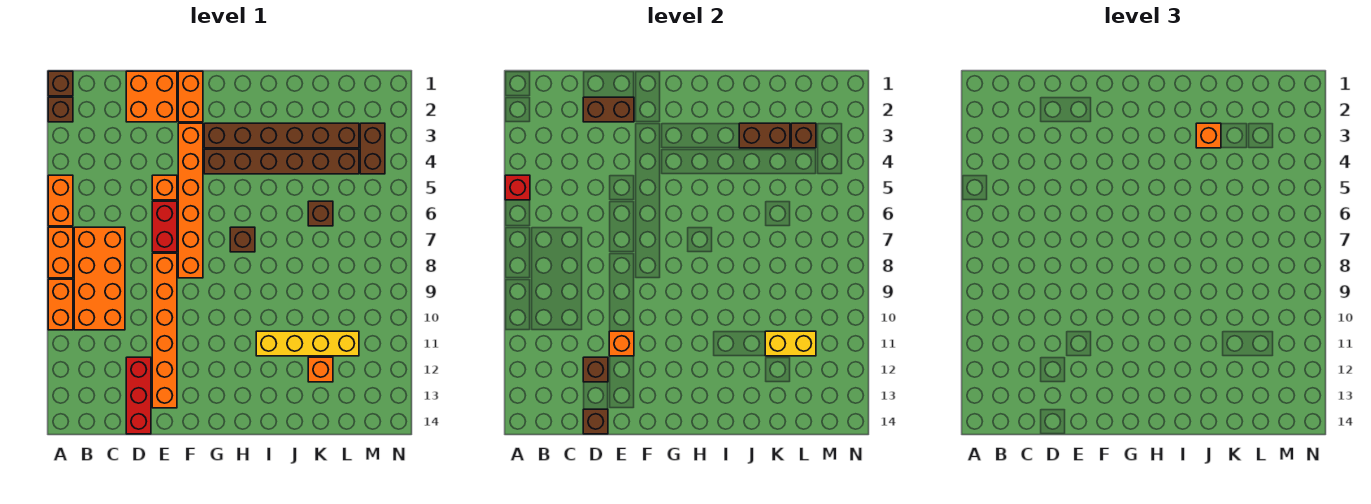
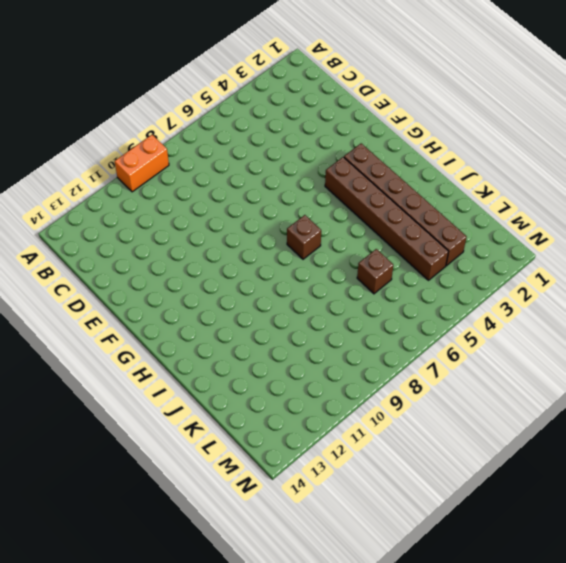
none -> brown brick A1 level 1
none -> brown brick A2 level 1
none -> orange brick A5:A6 level 1

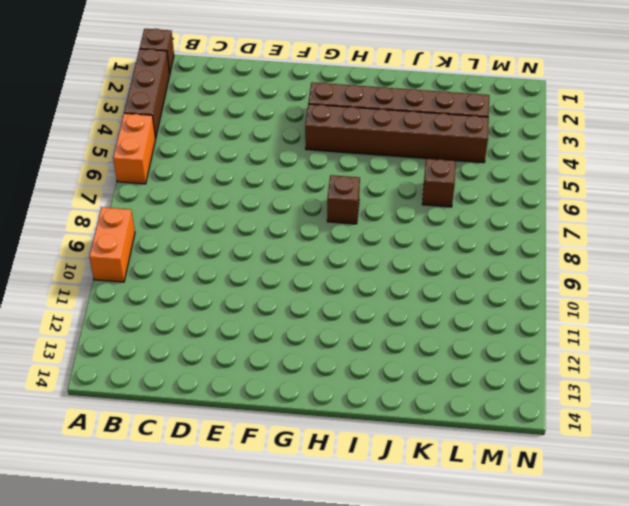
brown brick A2:A4 level 1 -> brown brick A2 level 1
none -> orange brick A7:A8 level 1
none -> orange brick B7:C10 level 1
none -> orange brick D1:E2 level 1

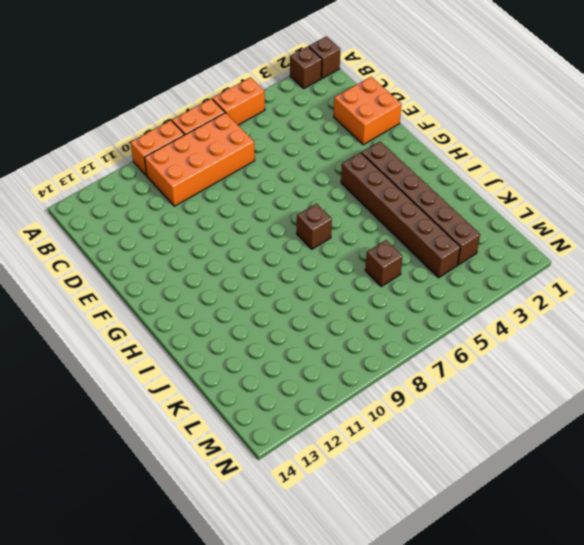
none -> red brick D12:D14 level 1
none -> orange brick E5 level 1
none -> red brick E6:E7 level 1

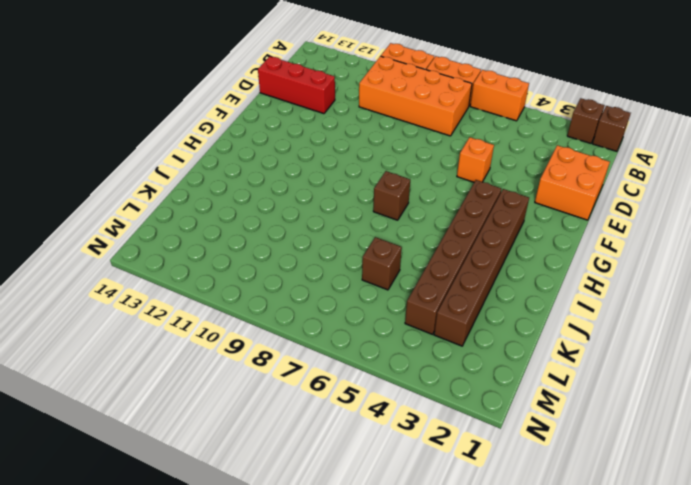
none -> red brick E6:E7 level 1
none -> orange brick E8:E13 level 1
none -> orange brick F1:F2 level 1

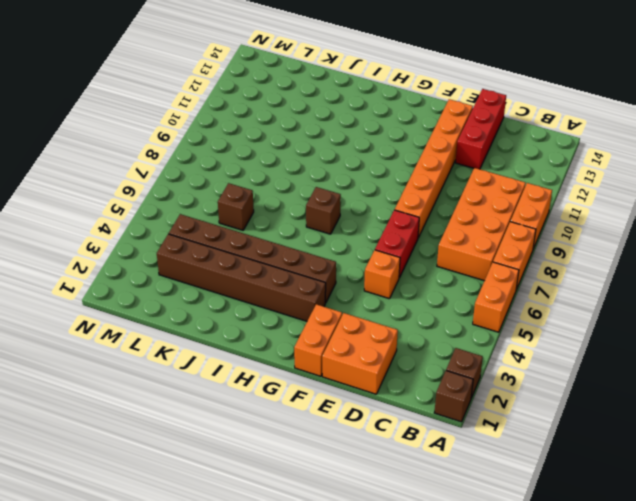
none -> orange brick F3:F8 level 1
none -> yellow brick I11:L11 level 1
none -> orange brick K12 level 1

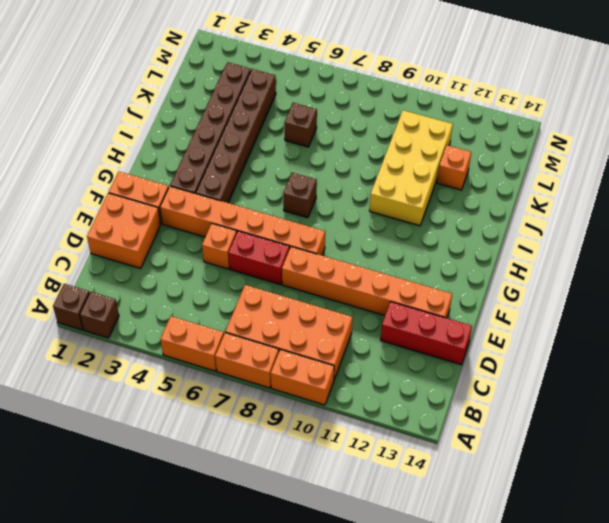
yellow brick I10:L11 level 1 -> yellow brick I11:L11 level 1
none -> brown brick M3:M4 level 1
none -> red brick A5 level 2
none -> brown brick D2:E2 level 2

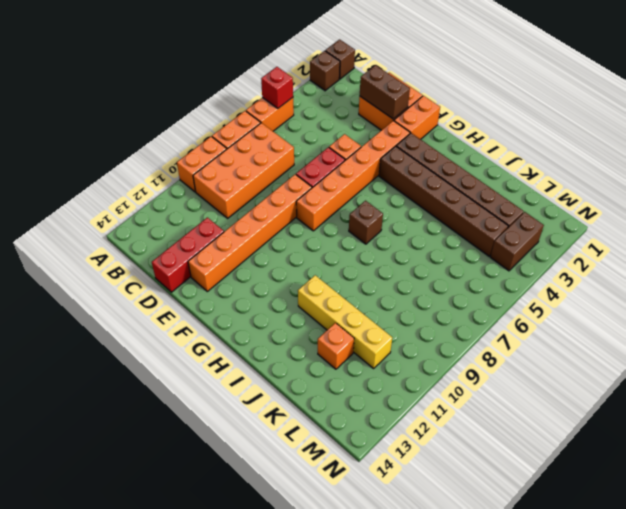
none -> brown brick K6 level 1
none -> brown brick D12 level 2
none -> brown brick D14 level 2

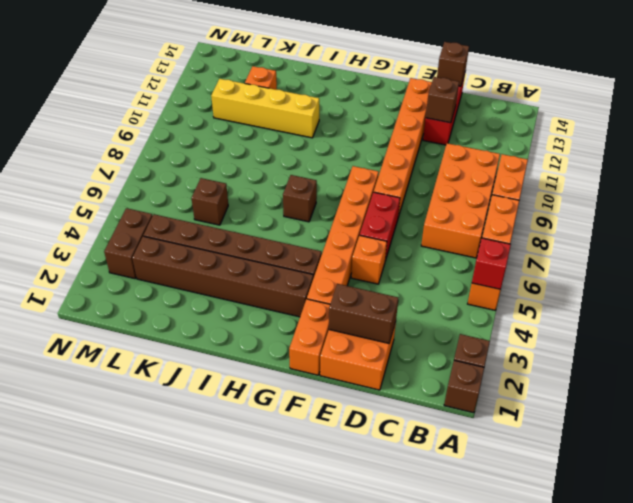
none -> orange brick E11 level 2
none -> brown brick J3:K3 level 2
none -> yellow brick K11:L11 level 2

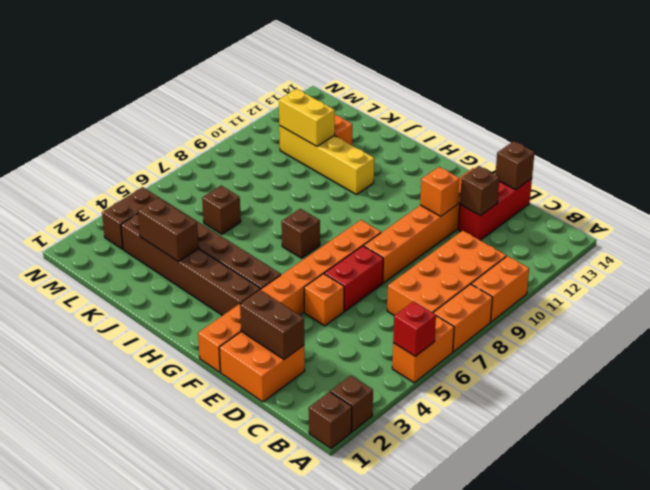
none -> brown brick L3 level 2
none -> orange brick J3 level 3

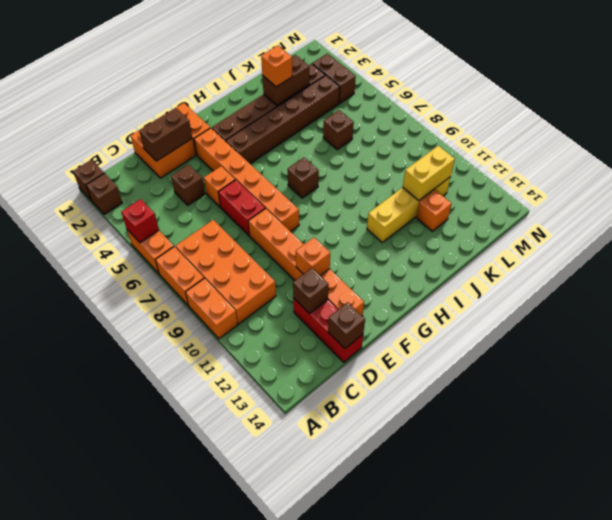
brown brick D4 level 1 -> brown brick L3 level 2

